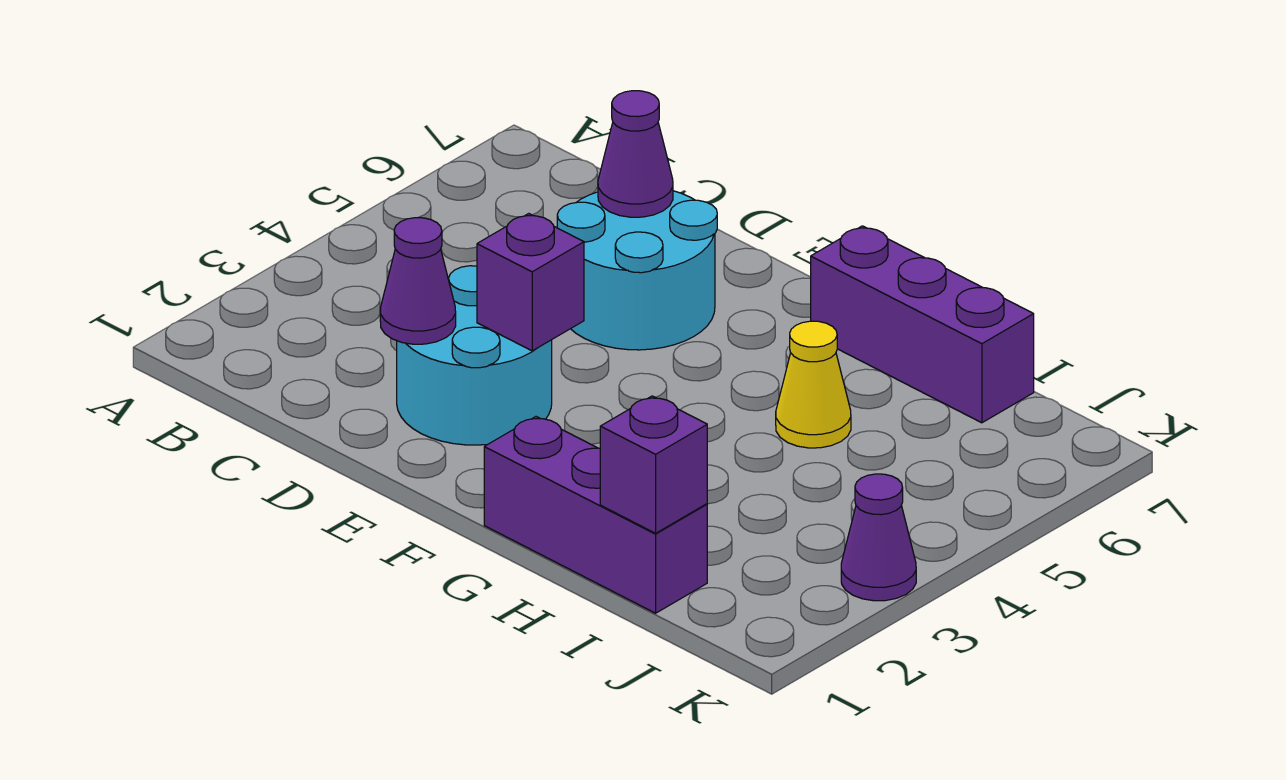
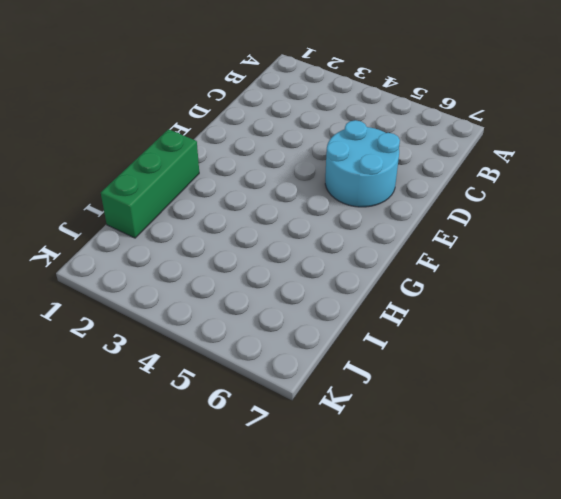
green brick G1:I1 level 1 -> purple brick G1:I1 level 1
none -> cyan round brick D2:E3 level 1
none -> purple brick G7:I7 level 1

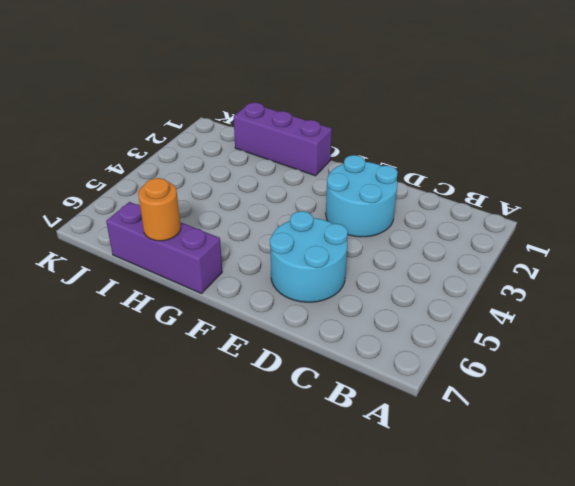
orange round brick H7 level 2 -> none
none -> yellow cone H5 level 1
none -> purple cone K3 level 1

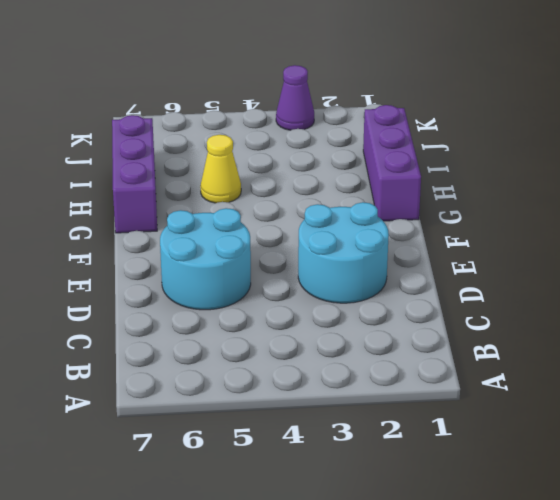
none -> purple cone D2 level 2
none -> purple cone D6 level 2

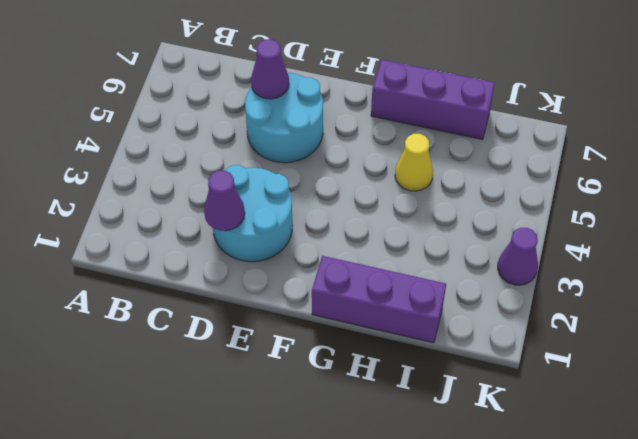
none -> purple brick E3 level 2
none -> purple brick I1 level 2

